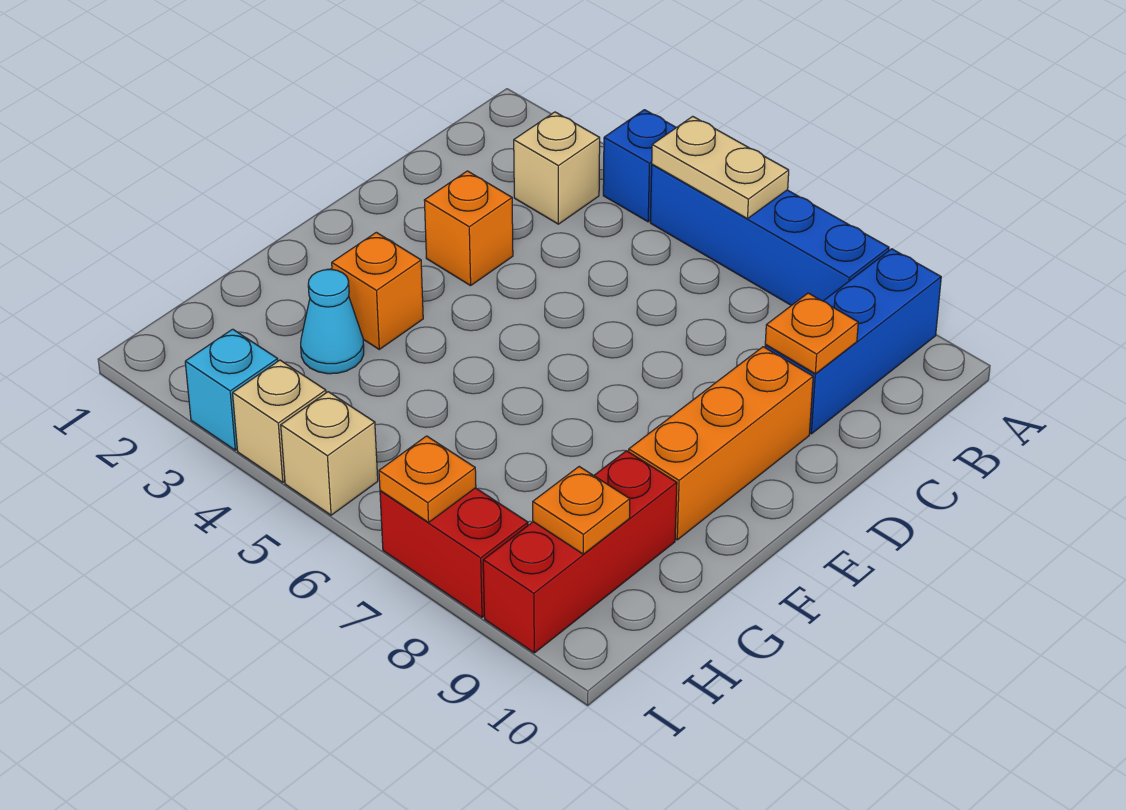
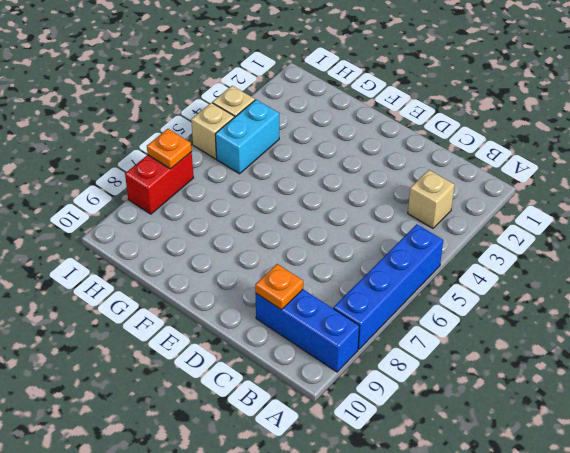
cyan brick H4:H5 level 1 -> none
none -> blue brick A4 level 1
none -> orange brick D3 level 1
none -> orange brick D9:F9 level 1

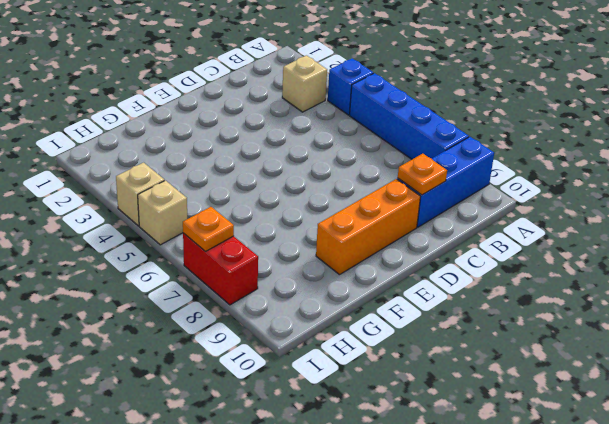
none -> orange brick D3 level 1
none -> orange brick F3 level 1
none -> cyan cone G3 level 1

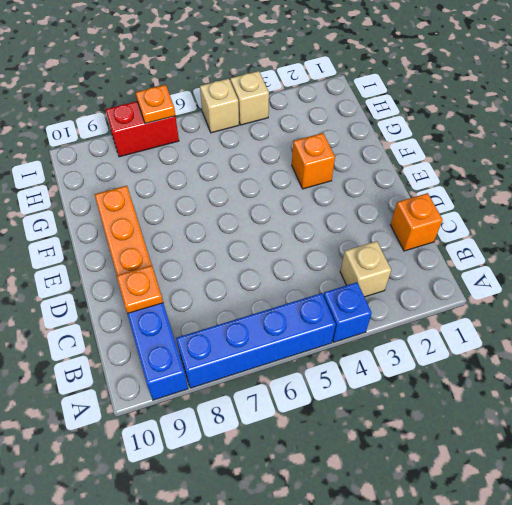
orange brick C1 level 1 -> orange brick D3 level 1
none -> cyan cone G3 level 1
none -> red brick G9:I9 level 1
none -> cyan brick I3 level 1

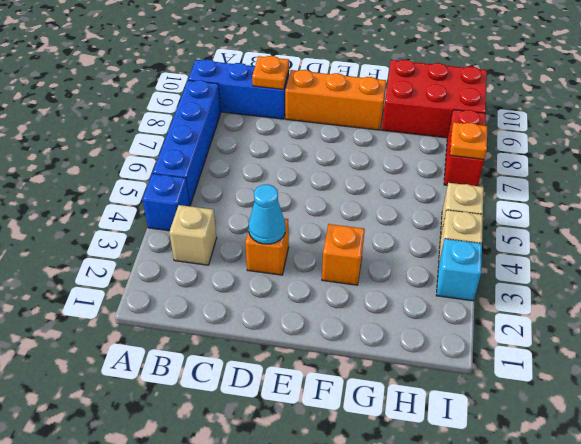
cyan cone D3 level 2 -> cyan cone G3 level 1
red brick G9:I10 level 1 -> red brick G9:I9 level 1
none -> tan plate A5:A6 level 2
none -> orange plate H9 level 2

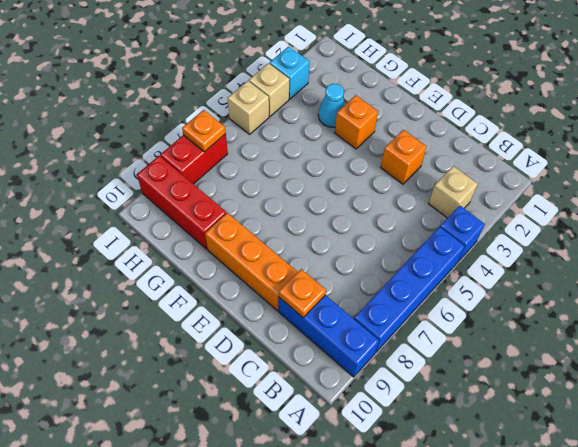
none -> tan plate A5:A6 level 2
none -> orange plate H9 level 2

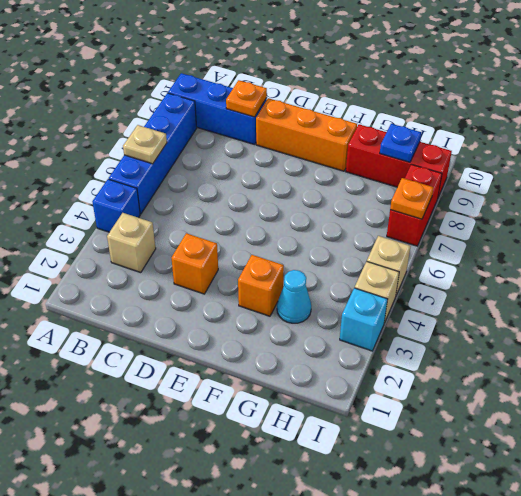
tan plate A6 level 2 -> tan plate A5:A6 level 2
blue plate H9 level 2 -> orange plate H9 level 2

